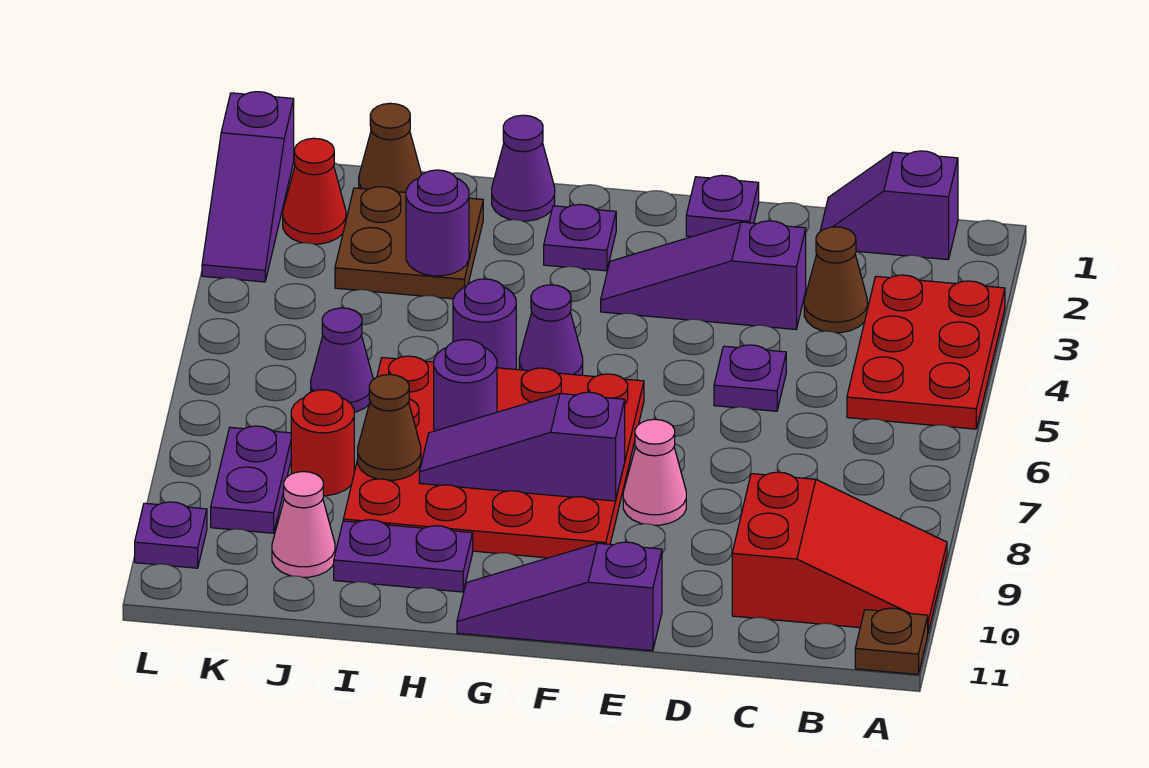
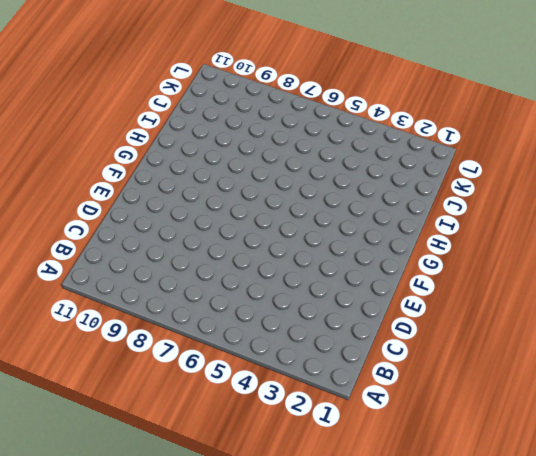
none -> red plate A3:B5 level 1
none -> red slope A9:C10 level 1 top C
none -> brown plate A11 level 1

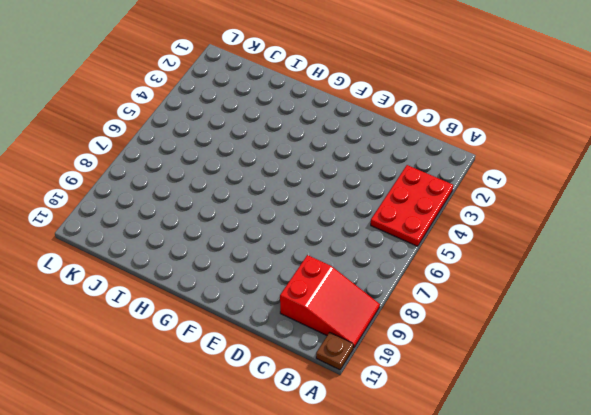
none -> purple slope B1:C1 level 1 top B
none -> brown cone C3 level 1
none -> purple slope D3:F3 level 1 top D

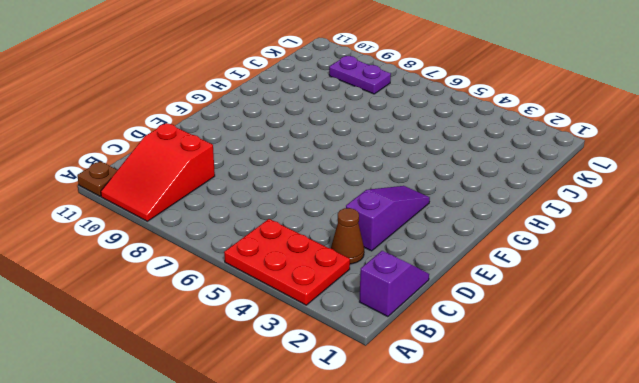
none -> purple plate D5 level 1
none -> purple plate E1 level 1
none -> pink cone E8 level 1

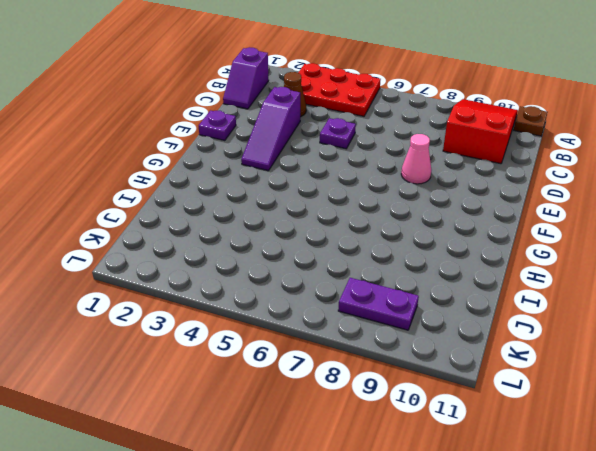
none -> purple slope E11:G11 level 1 top E
none -> red plate F6:I9 level 1
none -> purple plate G2 level 1

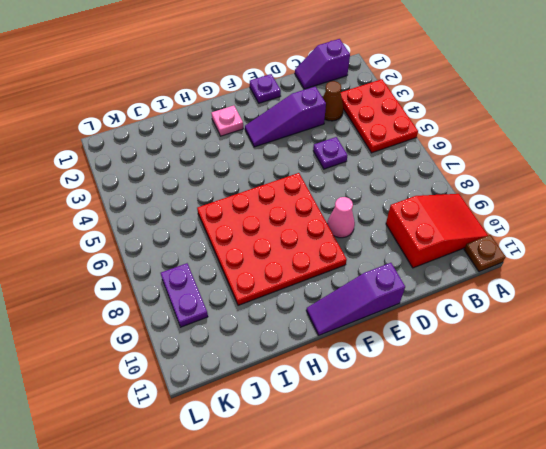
pink plate G2 level 1 -> purple plate G2 level 1
none -> purple cone G5 level 1
none -> purple cone H1 level 1
none -> purple round brick H5 level 1

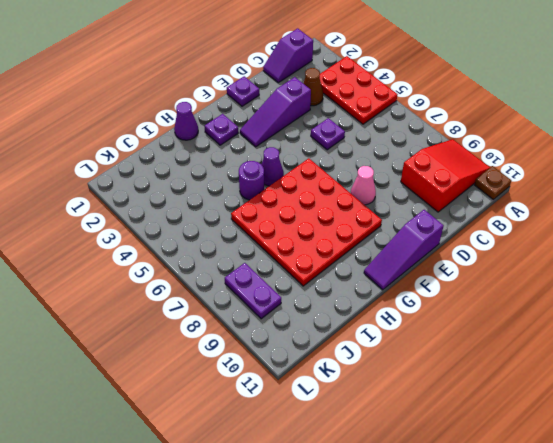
none -> purple plate H10:I10 level 1
none -> brown plate I2:J3 level 1
none -> brown cone J1 level 1

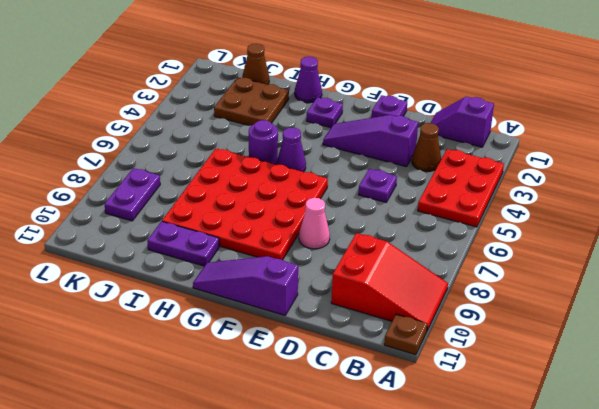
none -> purple cone J6 level 1
none -> red round brick J8 level 1
none -> pink cone J10 level 1

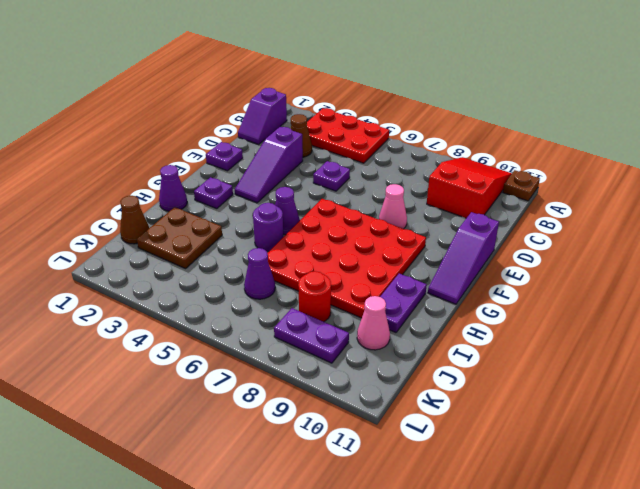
none -> red cone K2 level 1
none -> purple slope L1:L3 level 1 top 1
none -> purple plate L10 level 1

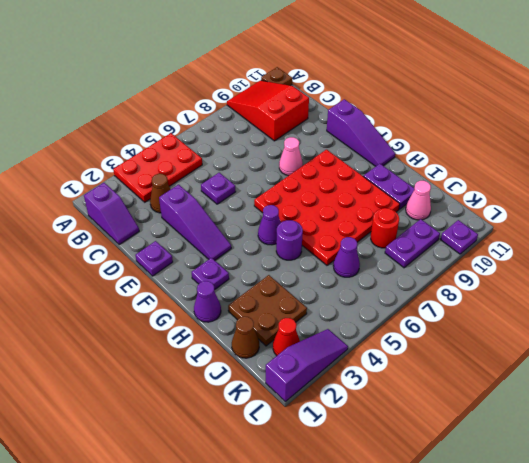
none -> purple slope F8:H8 level 2 top F
none -> purple round brick H7 level 2
none -> purple round brick I3 level 2

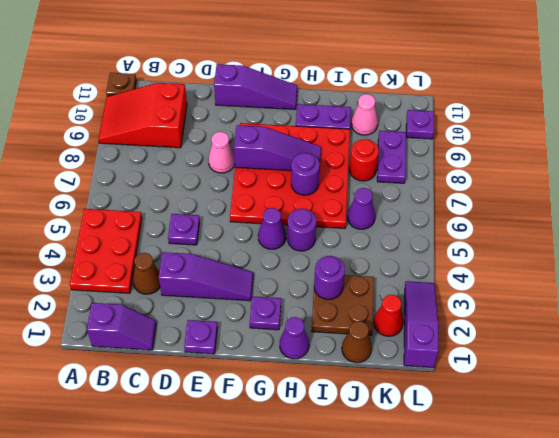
none -> brown cone I8 level 2

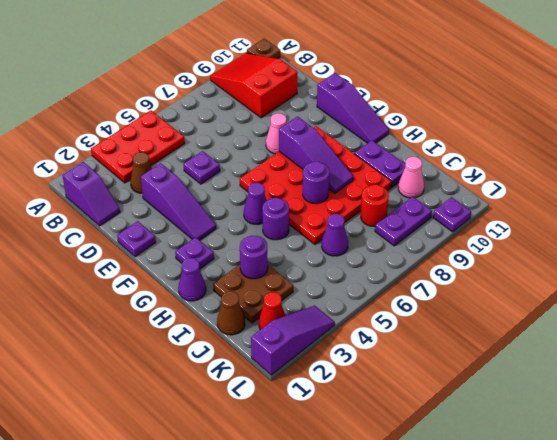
none -> brown cone I8 level 2

